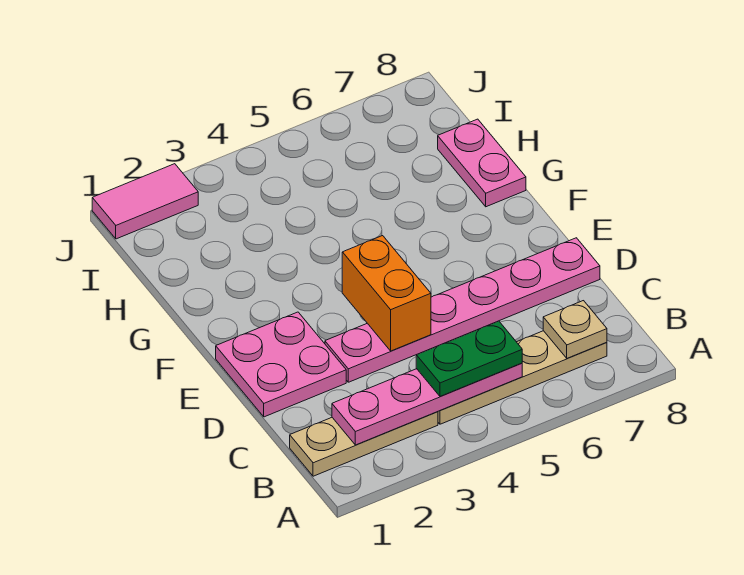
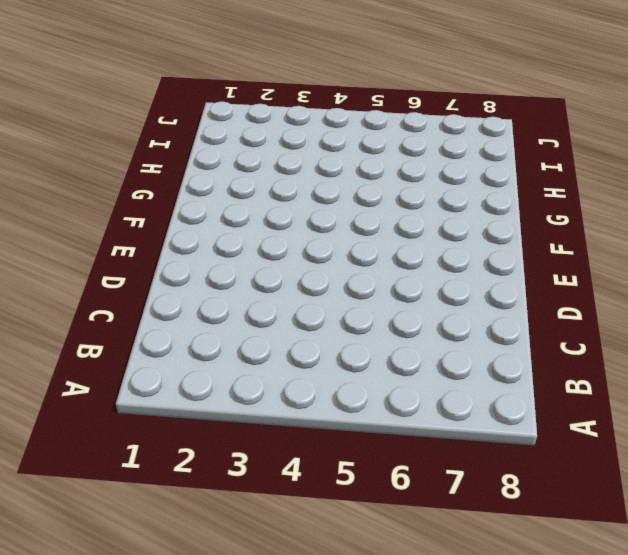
none -> tan plate B1:B3 level 1
none -> tan plate B4:B7 level 1

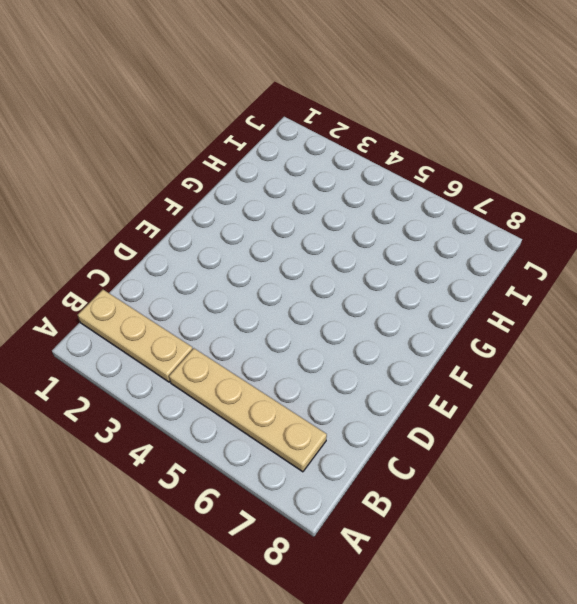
none -> pink plate D1:E2 level 1
none -> pink plate D3:D8 level 1

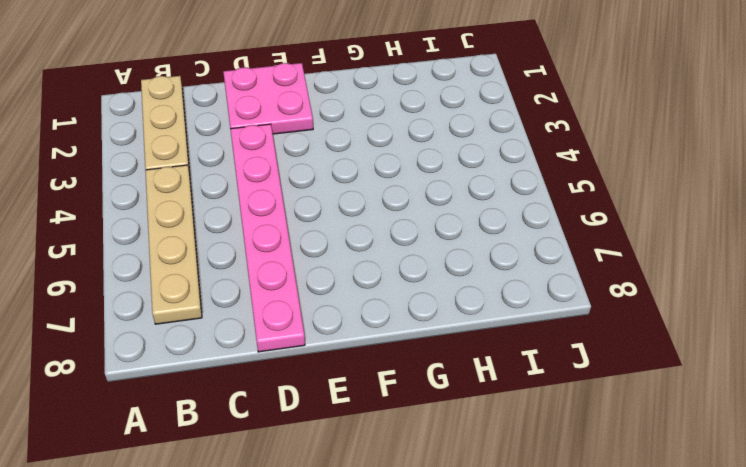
none -> pink plate G8:H8 level 1
none -> pink tile J1:J2 level 1

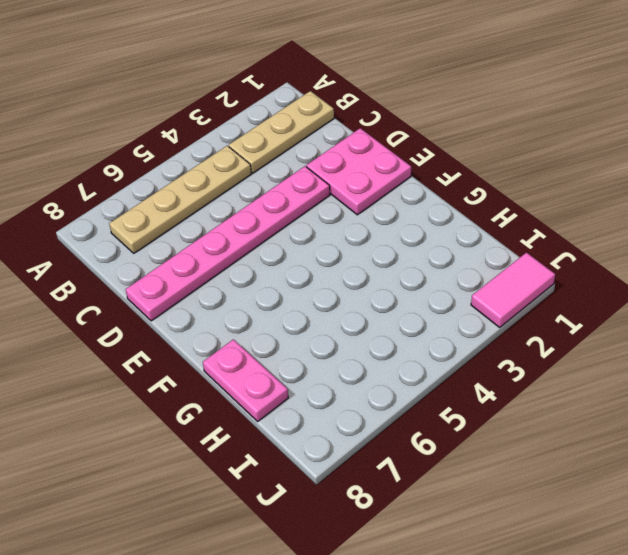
none -> pink plate B2:B5 level 2
none -> tan plate B7 level 2

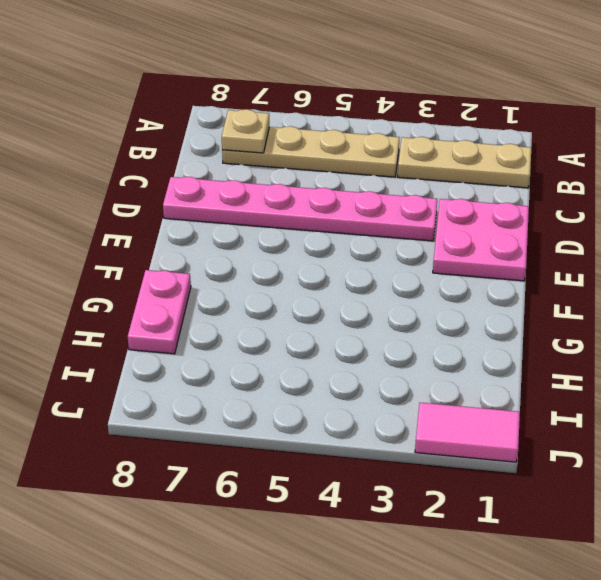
none -> pink plate B2:B5 level 2
none -> orange brick D4:E4 level 2

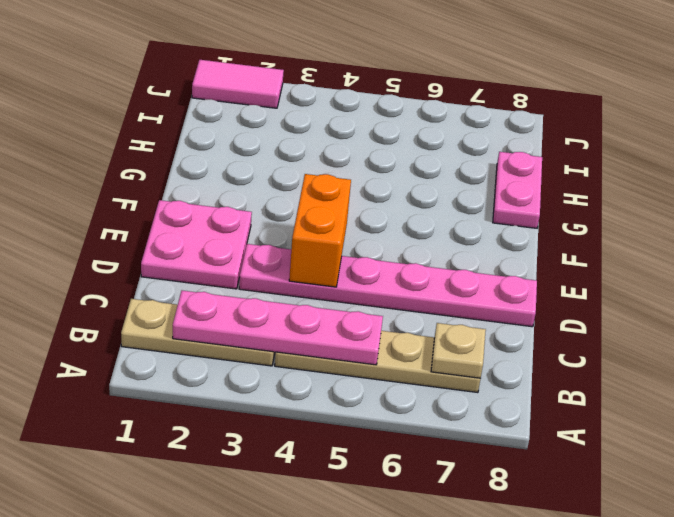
none -> green plate B4:B5 level 3

